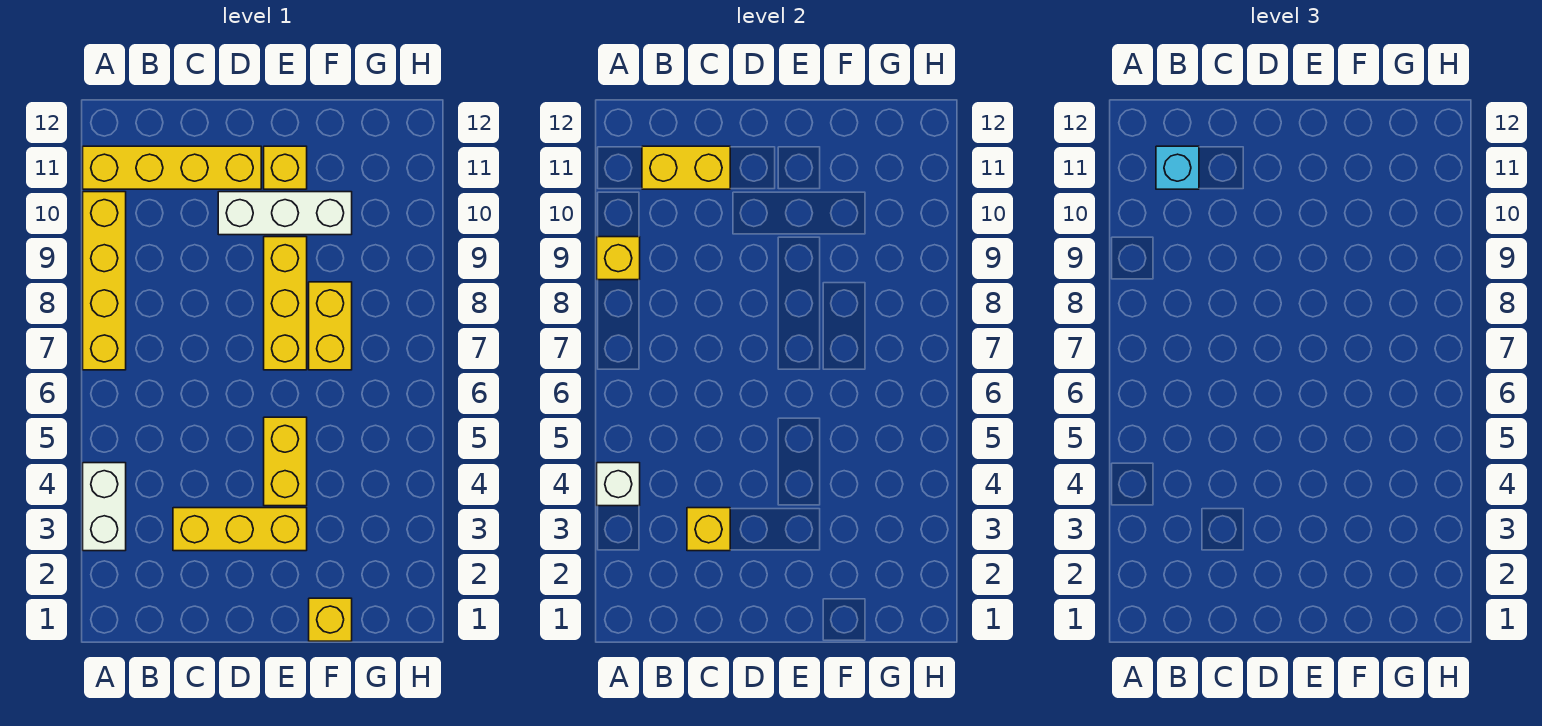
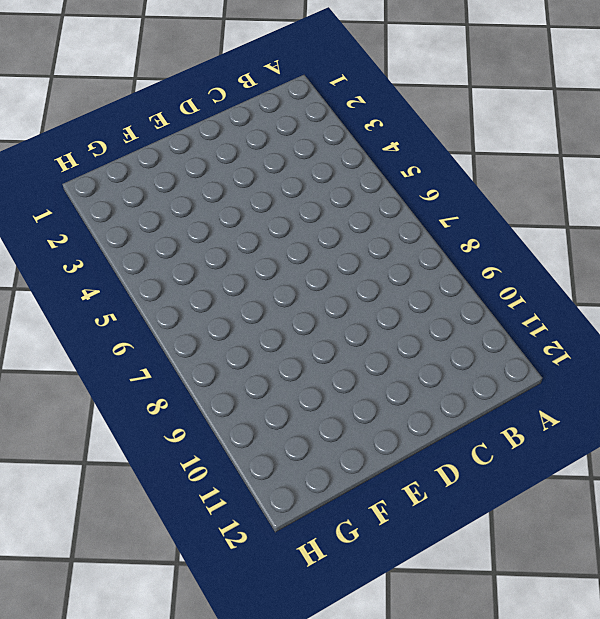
none -> white brick A3:A4 level 1
none -> yellow brick A7:A10 level 1
none -> yellow brick A11:D11 level 1

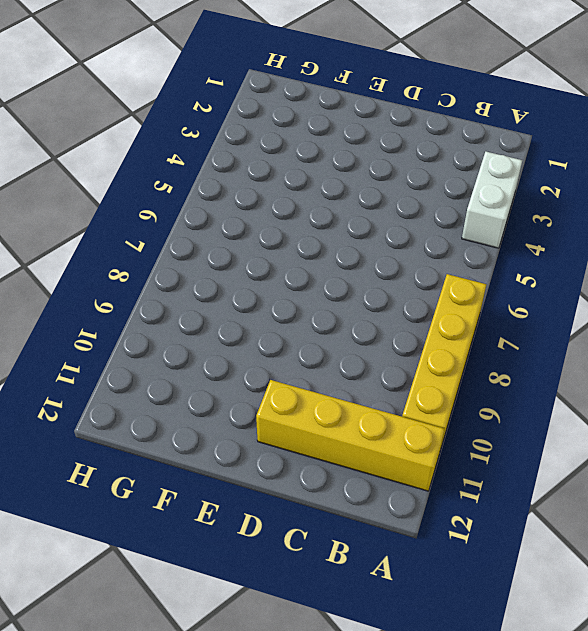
none -> yellow brick C3:E3 level 1
none -> white brick D10:F10 level 1
none -> yellow brick E4:E5 level 1

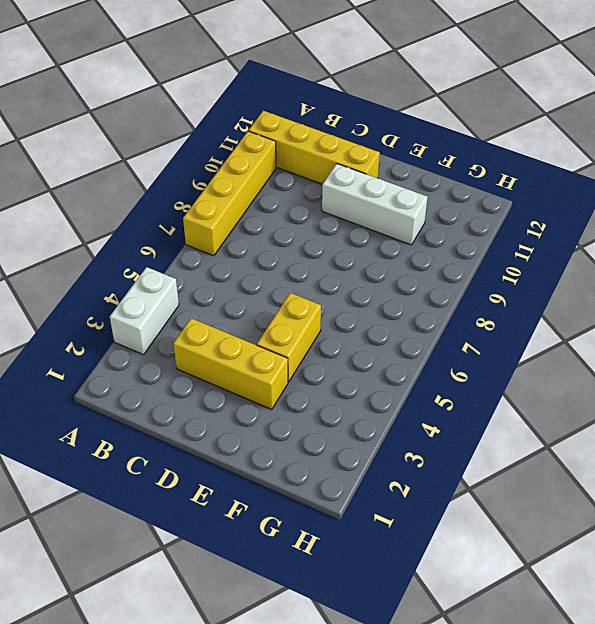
none -> yellow brick E7:E9 level 1
none -> yellow brick E11 level 1
none -> yellow brick F1 level 1

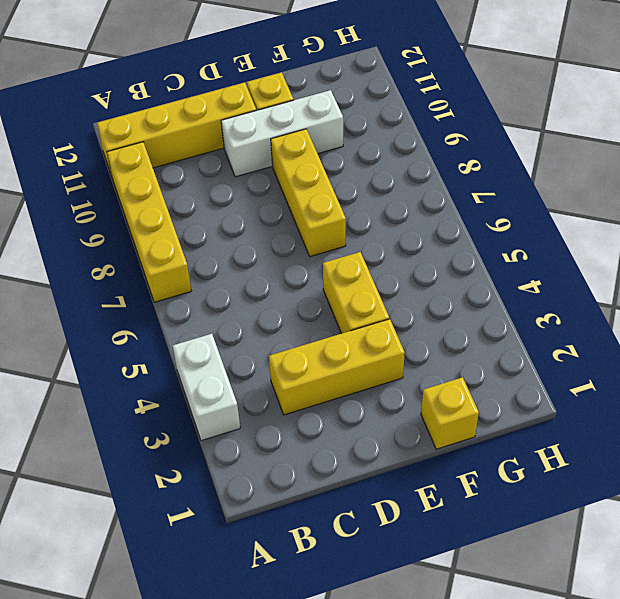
none -> yellow brick F7:F8 level 1
none -> white brick A4 level 2
none -> yellow brick A9 level 2

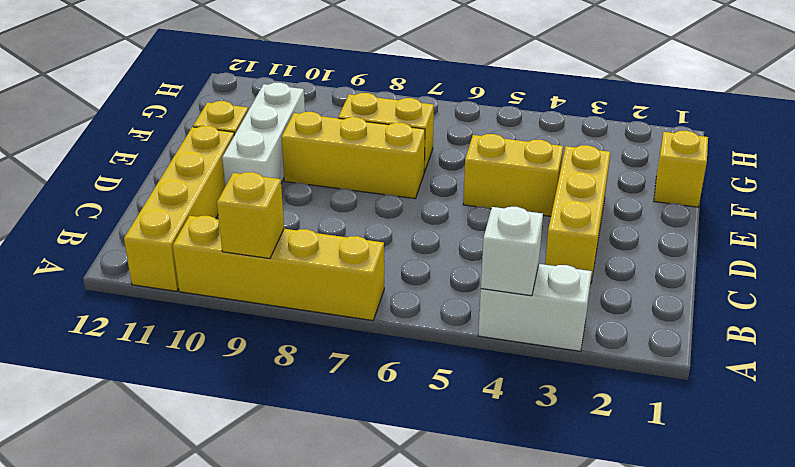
none -> yellow brick B11:C11 level 2
none -> yellow brick C3 level 2
none -> cyan brick B11 level 3

